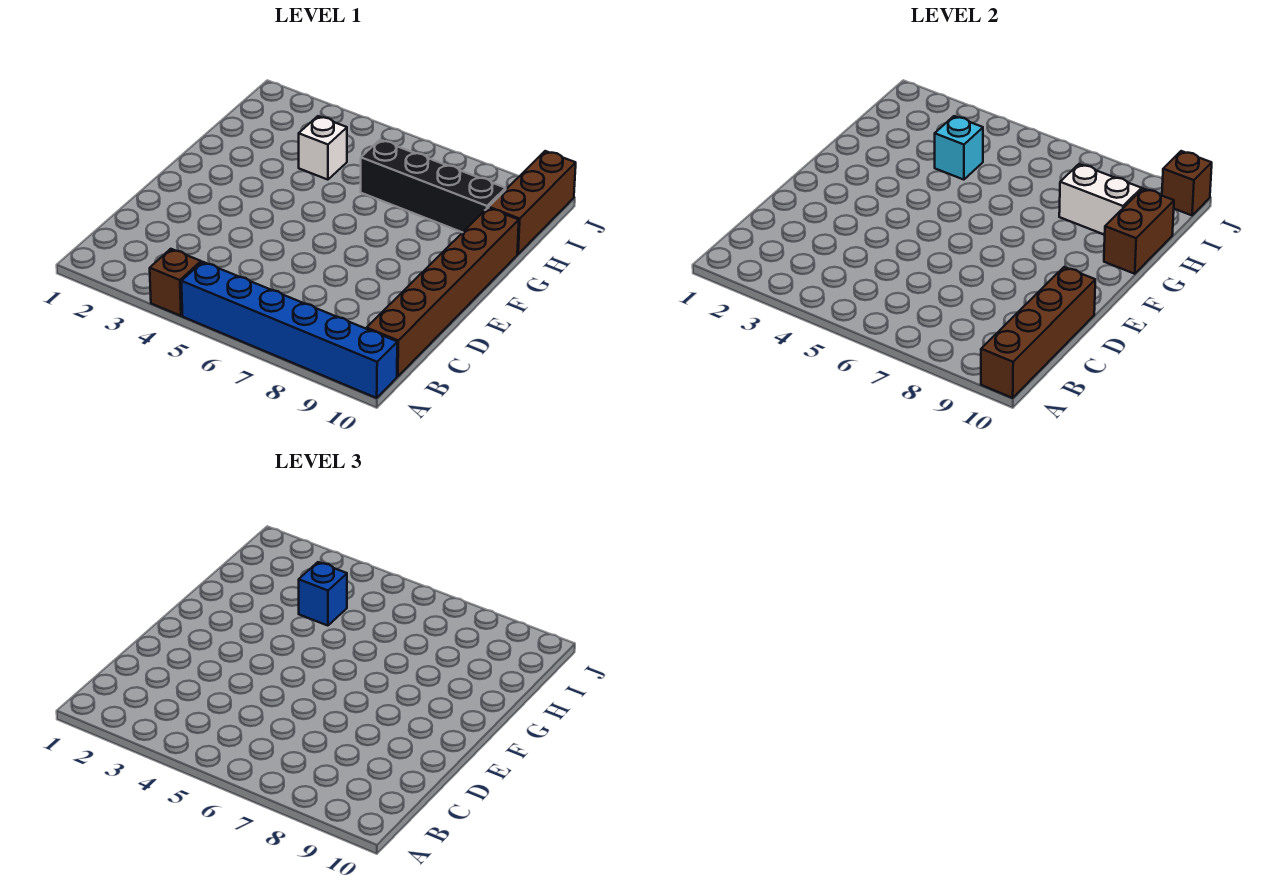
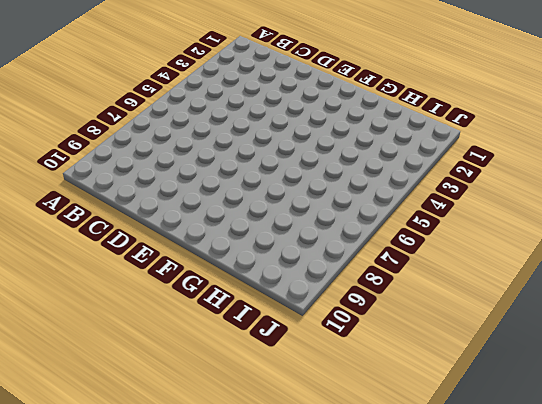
none -> brown brick A4 level 1
none -> blue brick A5:A10 level 1
none -> brown brick B10:G10 level 1

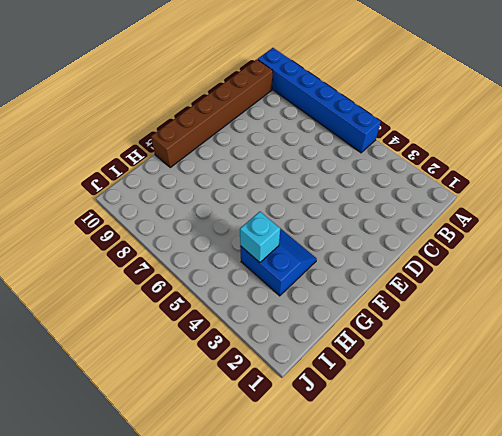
blue slope G3:H4 level 1 top H -> white brick H4 level 1
none -> brown brick A4 level 1
none -> black brick H6:H9 level 1
none -> brown brick H10:J10 level 1

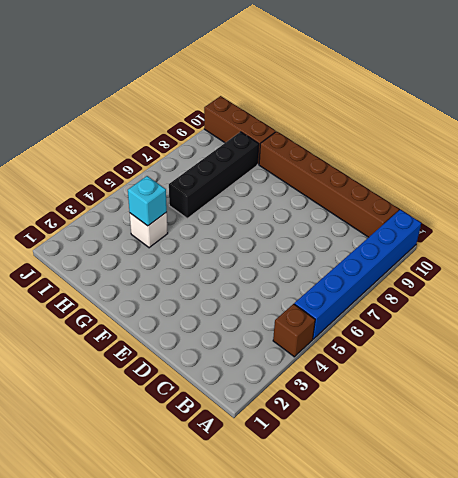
none -> brown brick A10:D10 level 2
none -> brown brick G10:H10 level 2
none -> white brick H8:H9 level 2

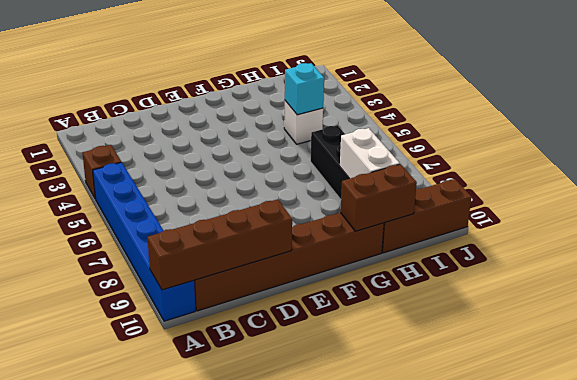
none -> brown brick J10 level 2
none -> blue brick H4 level 3

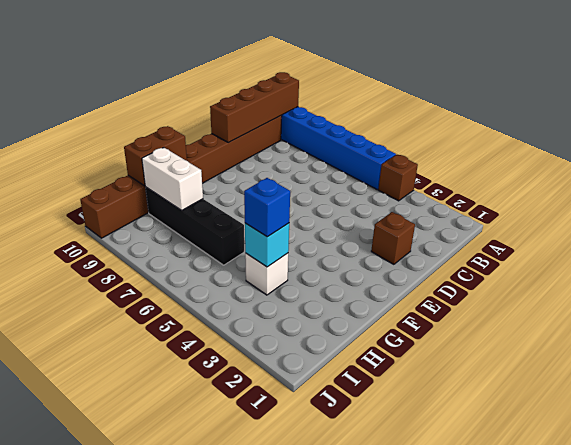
brown brick D2 level 1 -> brown brick J10 level 2

